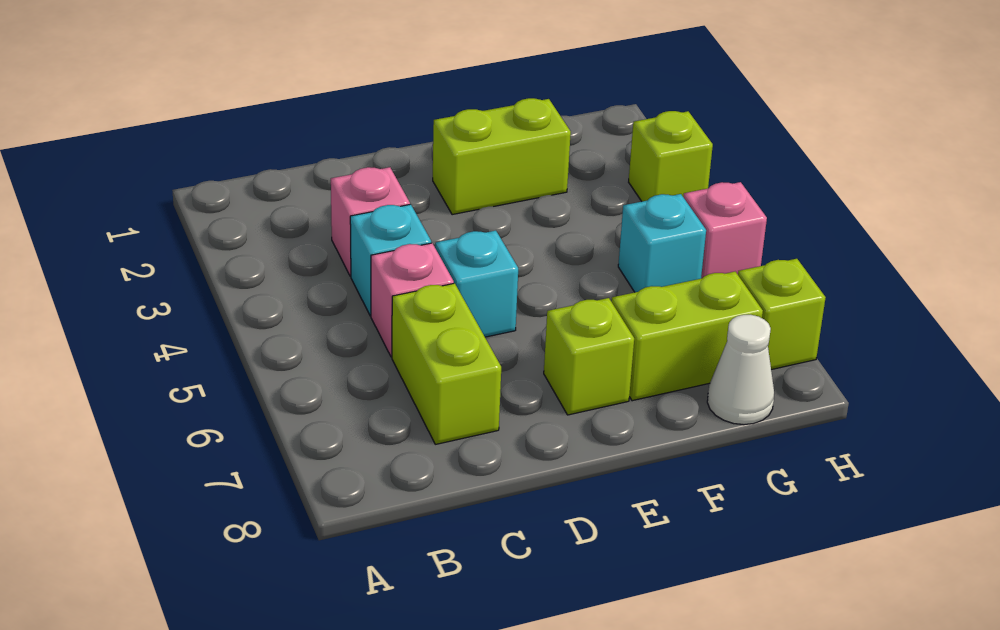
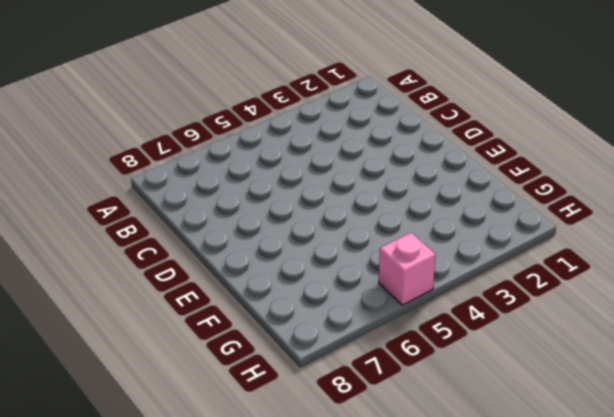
none -> pink brick C3 level 1
none -> cyan brick C4 level 1
none -> pink brick C5 level 1

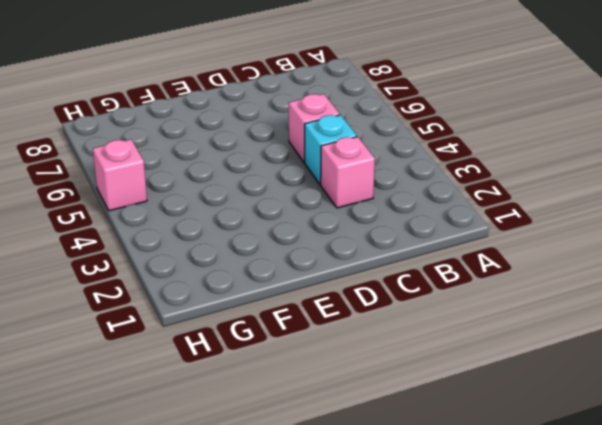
none -> lime brick C6:C7 level 1
none -> cyan brick D5 level 1
none -> lime brick E2:F2 level 1

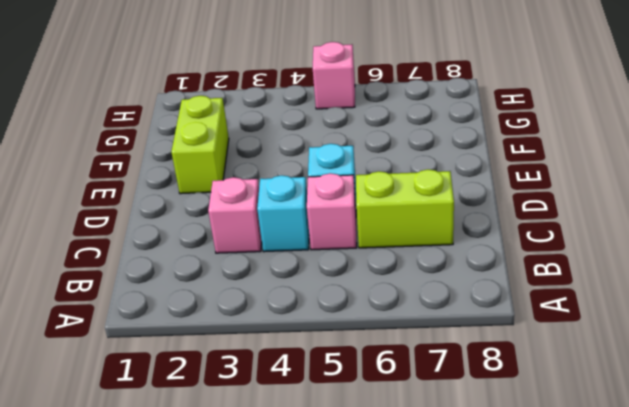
none -> lime brick E7 level 1
none -> lime brick F7:G7 level 1
none -> cyan brick G5 level 1

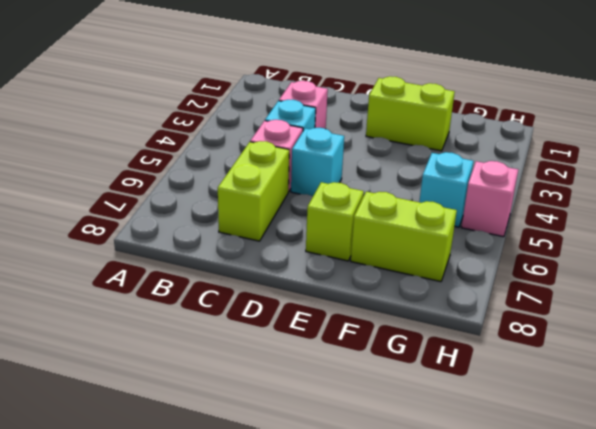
none -> white cone G8 level 1
none -> lime brick H3 level 1
none -> lime brick H7 level 1

